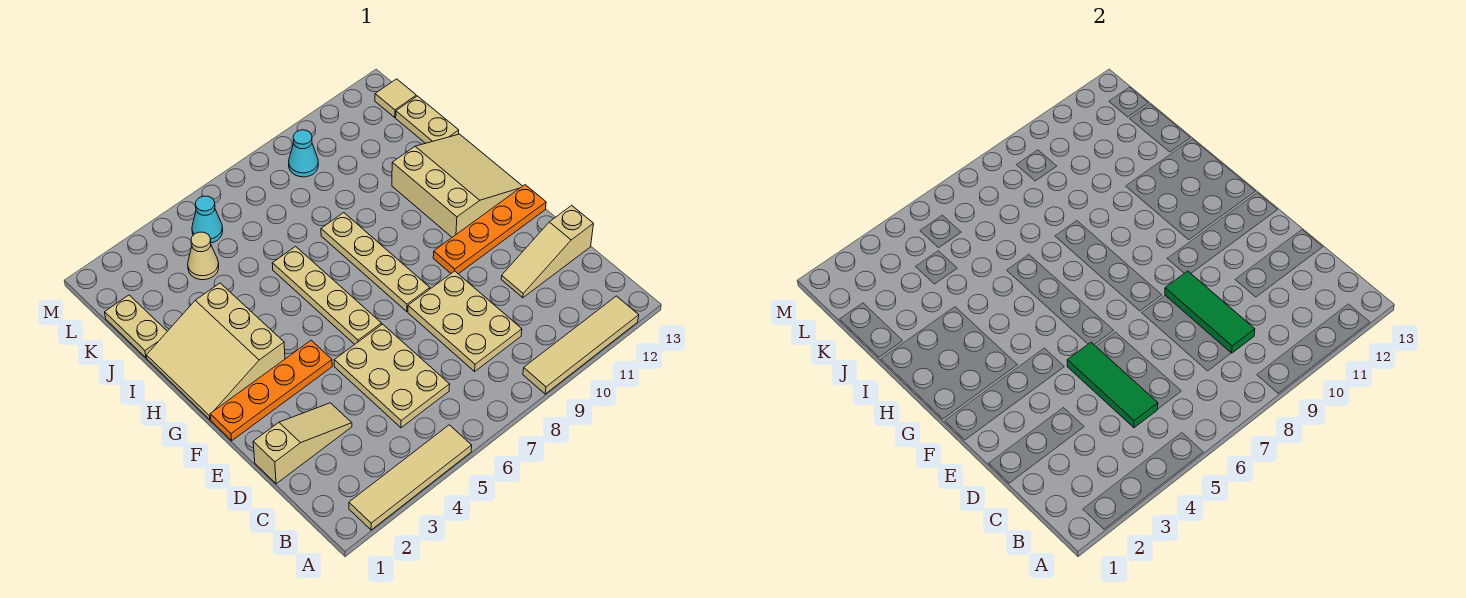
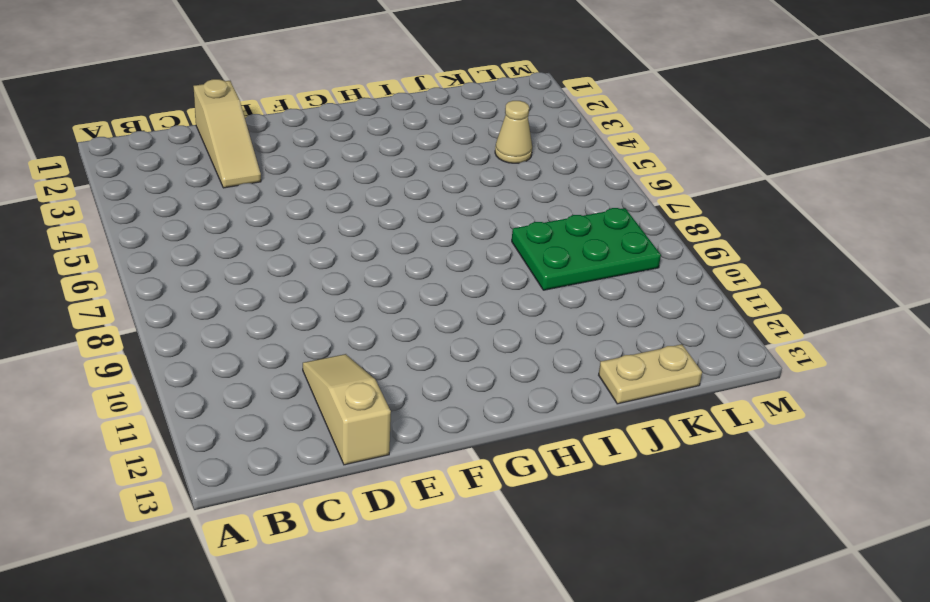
green plate J8:L9 level 1 -> cyan cone L9 level 1
none -> tan tile A2:A5 level 1
none -> tan tile A9:A12 level 1
none -> tan plate C5:E6 level 1

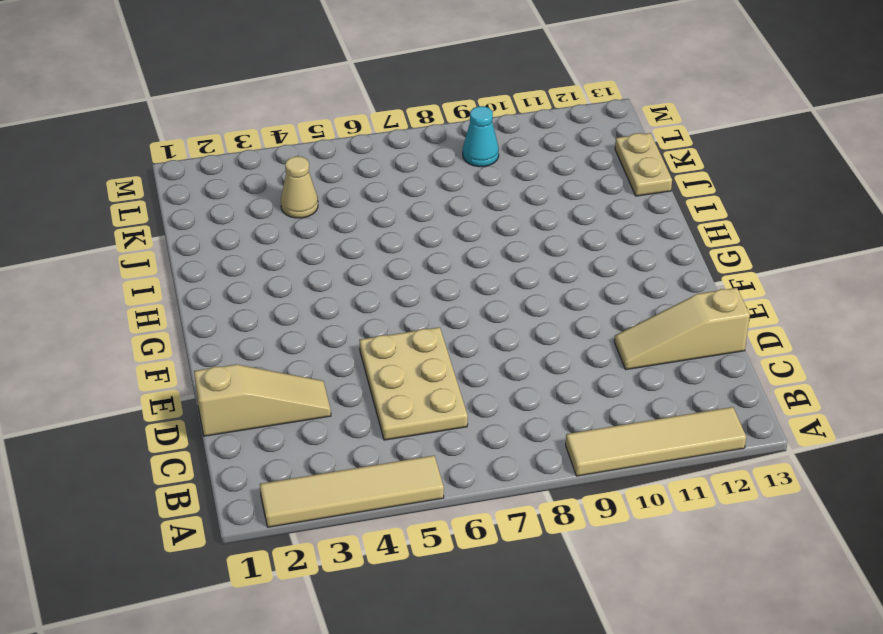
none -> tan plate C8:E9 level 1
none -> orange plate F1:F4 level 1
none -> tan plate F6:I6 level 1

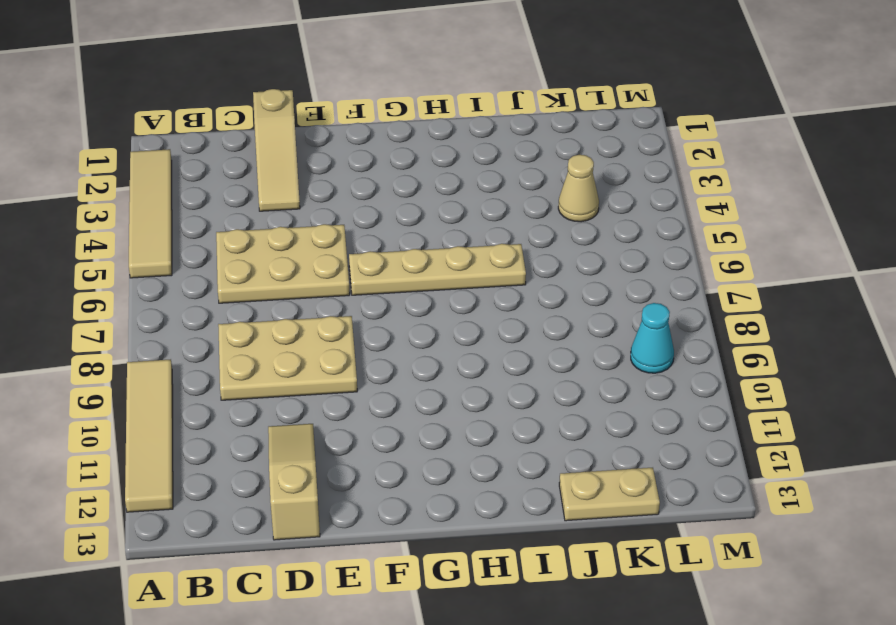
none -> orange plate F1:F4 level 1
none -> tan plate F8:I8 level 1
none -> orange plate F10:F13 level 1

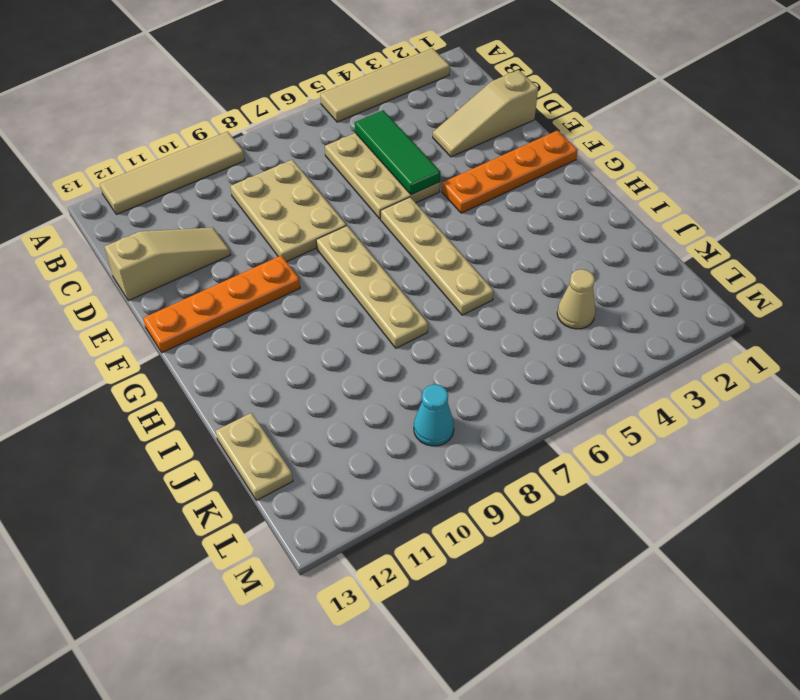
none -> tan slope G1:I3 level 1 top 3
none -> tan slope G11:I13 level 1 top 11
none -> tan plate J1:K1 level 1

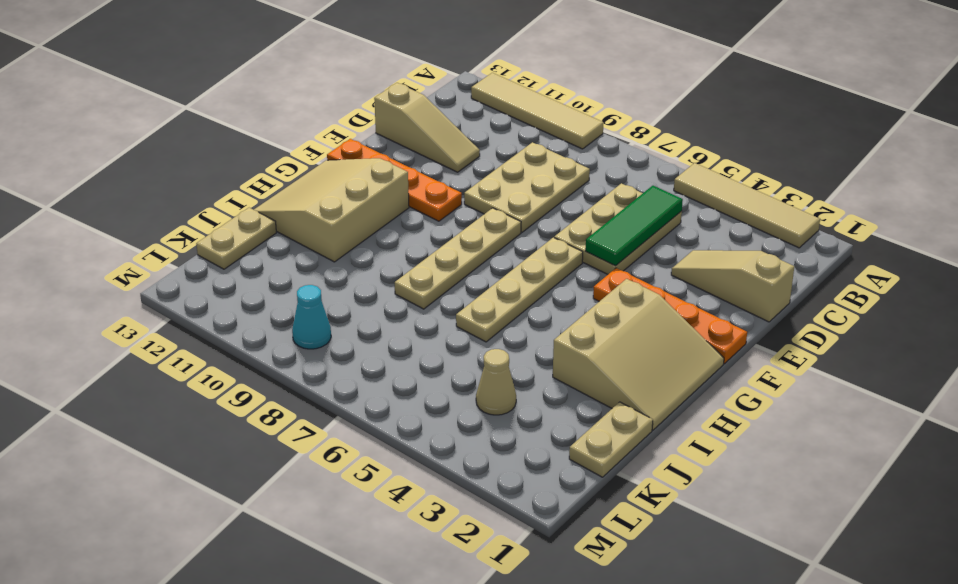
none -> cyan cone L5 level 1
none -> tan tile L13 level 1
none -> green tile C9:E9 level 2

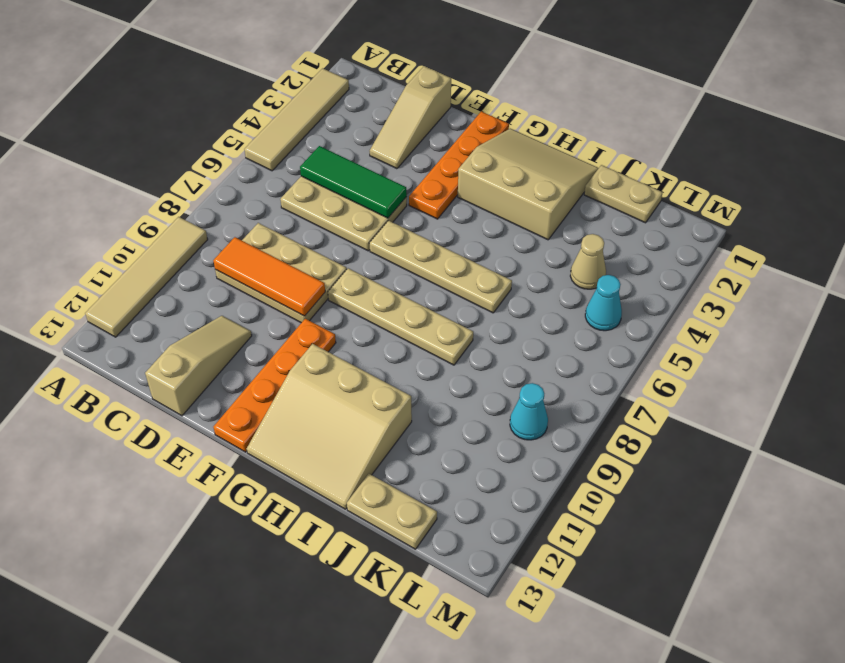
orange tile C9:E9 level 2 -> green tile C9:E9 level 2
none -> tan tile L13 level 1

